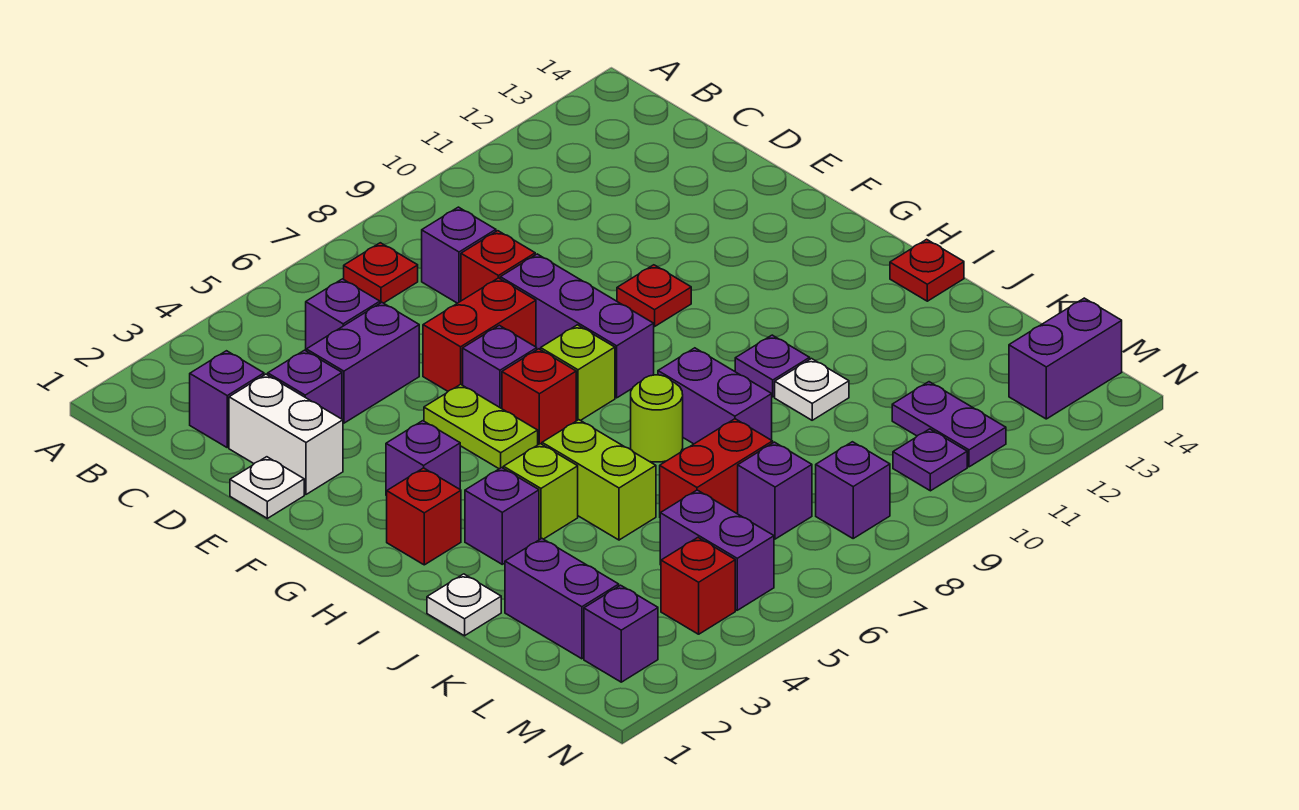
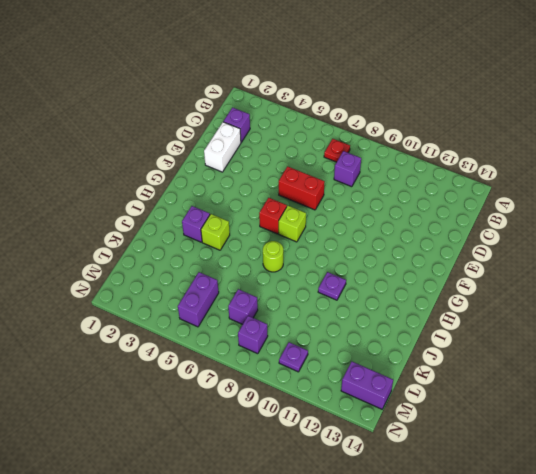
none -> purple brick C5 level 1
none -> purple brick D3 level 1
none -> purple brick D4:D5 level 1
none -> red brick D8 level 1

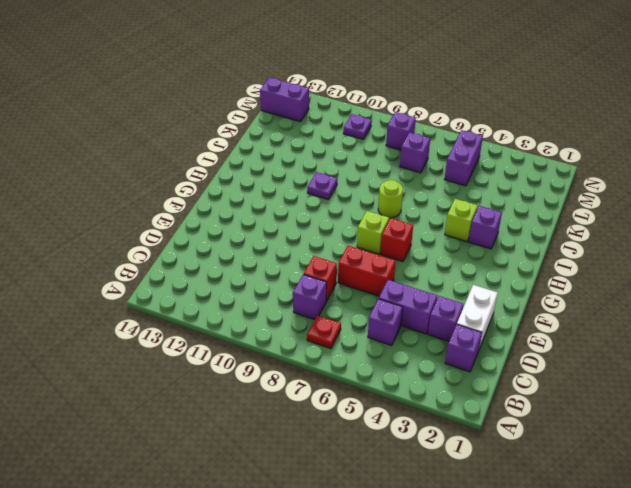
none -> white plate E1 level 1
none -> purple brick E8:G8 level 1
none -> lime plate F5:G5 level 1
none -> purple brick F6 level 1

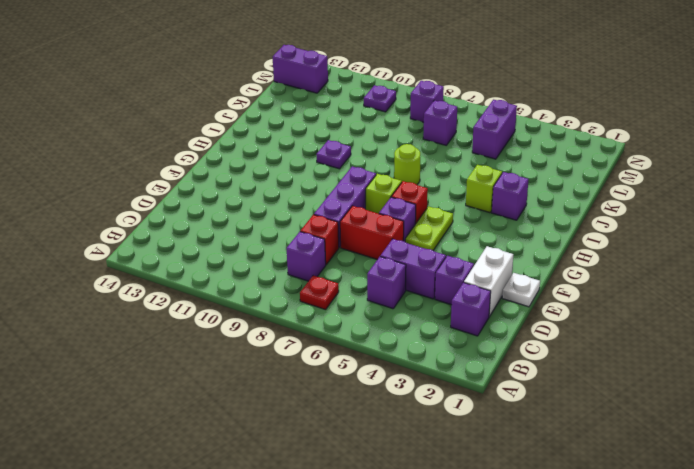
none -> red plate F10 level 1
none -> purple brick G3 level 1
none -> red brick H2 level 1
none -> lime brick I5:J5 level 1

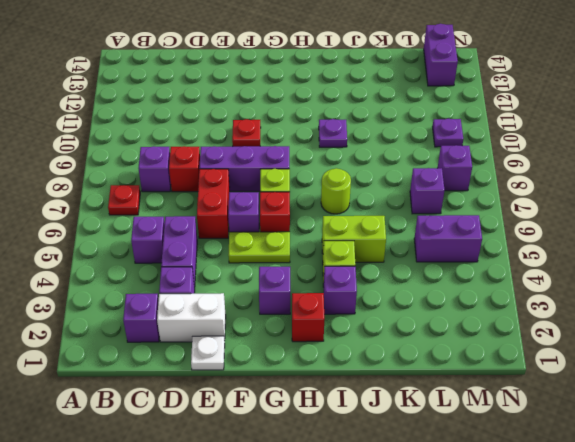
none -> purple brick I8:J8 level 1
none -> red plate I14 level 1
none -> white plate J1 level 1
none -> white plate J10 level 1

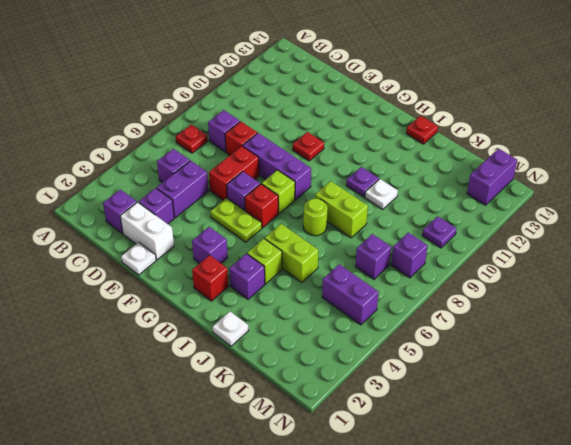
lime brick I8:J8 level 1 -> purple brick I8:J8 level 1
none -> purple brick K2:L2 level 1
none -> red brick K6:K7 level 1
none -> purple plate L11:M11 level 1
none -> purple brick M2 level 1

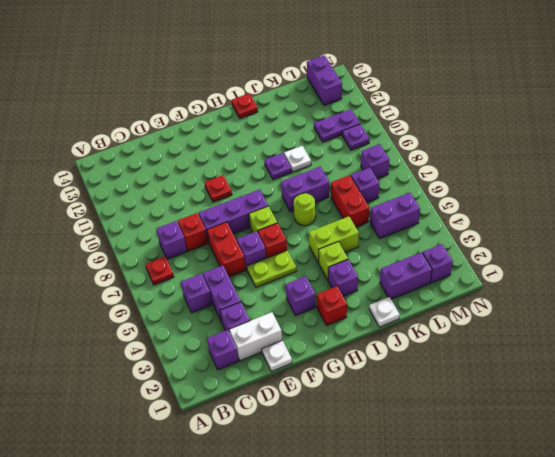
none -> red brick M4 level 1

